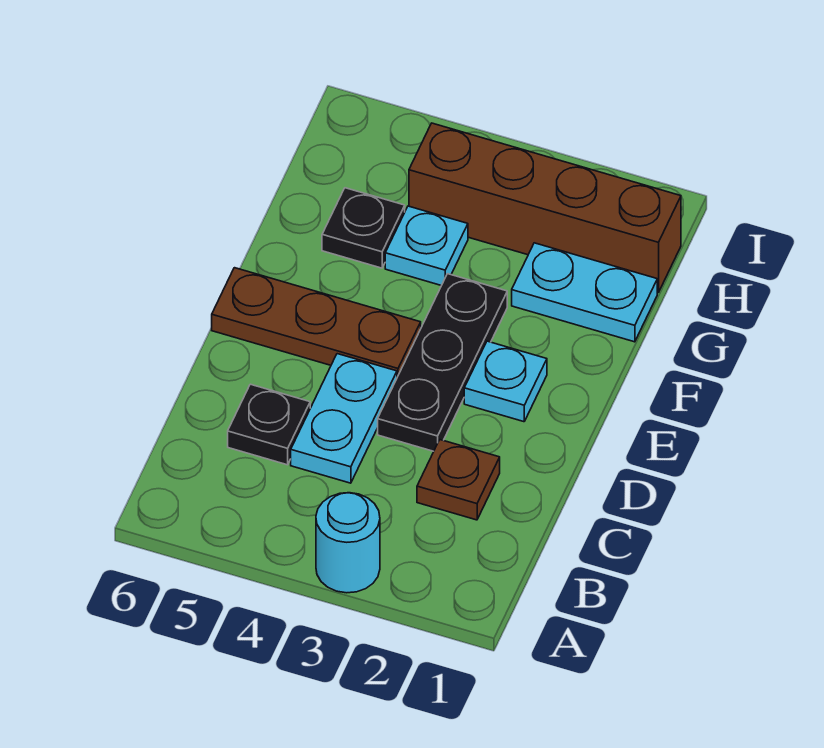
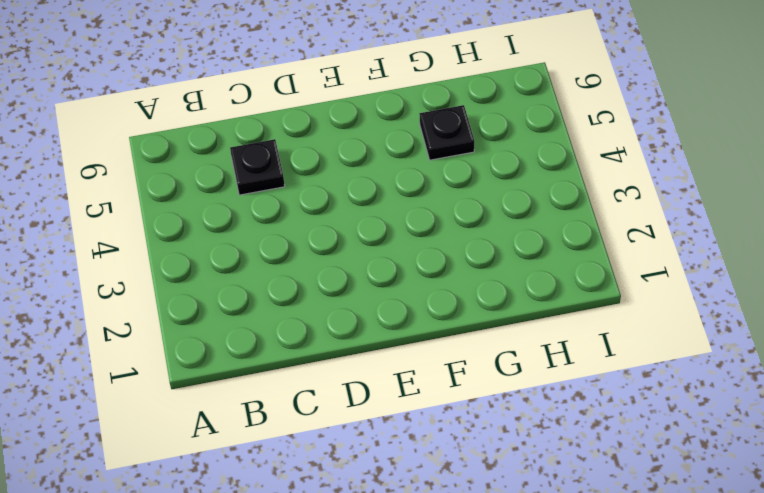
none -> cyan round brick A3 level 1
none -> brown plate C2 level 1

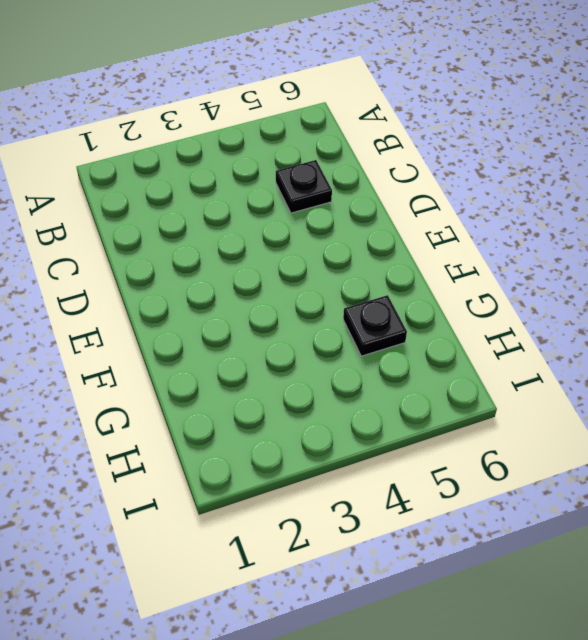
none -> cyan round brick A3 level 1
none -> brown plate C2 level 1

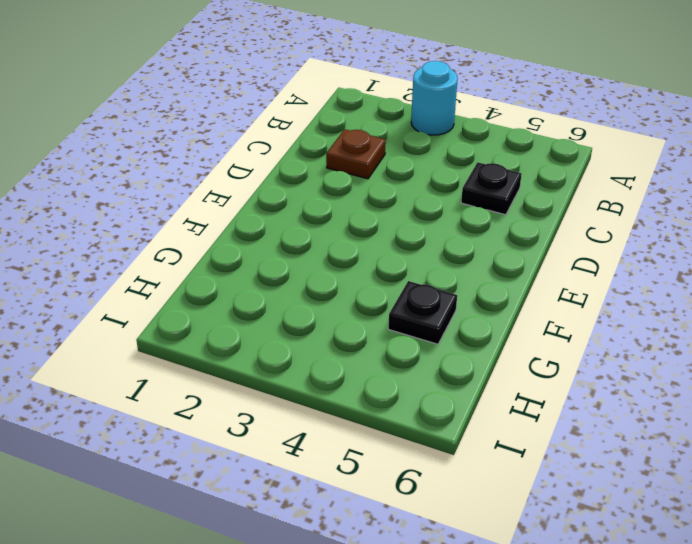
none -> cyan plate C4:D4 level 1
none -> black plate D3:F3 level 1

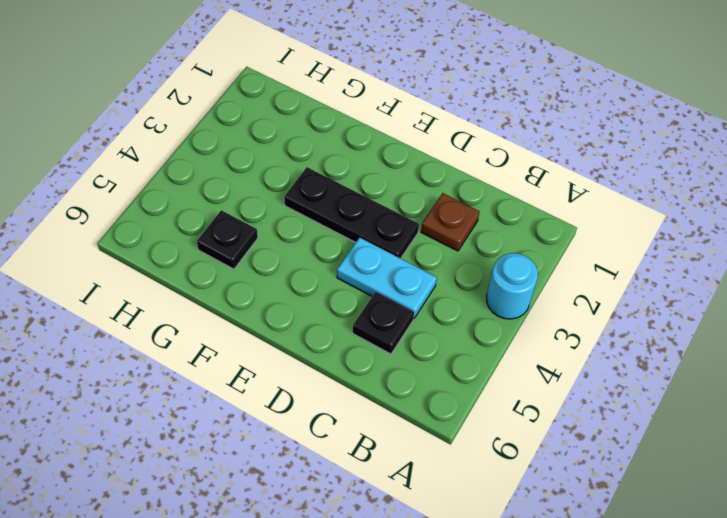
none -> cyan plate E2 level 1
none -> brown plate E4:E6 level 1

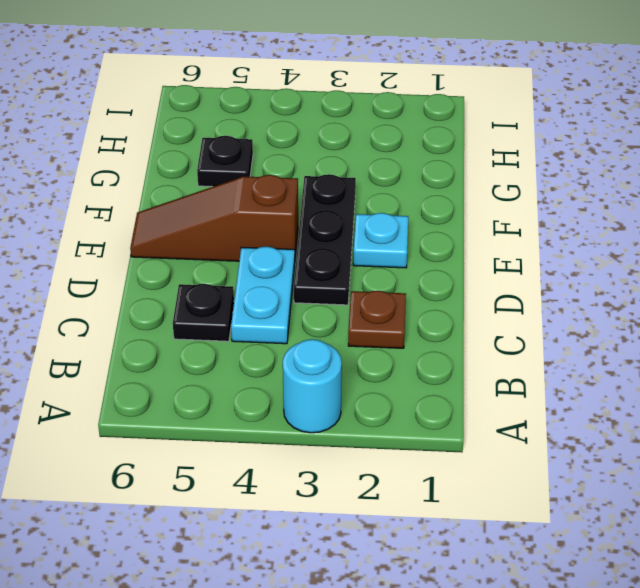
brown slope E4:E6 level 1 top 4 -> brown plate E4:E6 level 1
none -> cyan plate G1:G2 level 1
none -> cyan plate G4 level 1

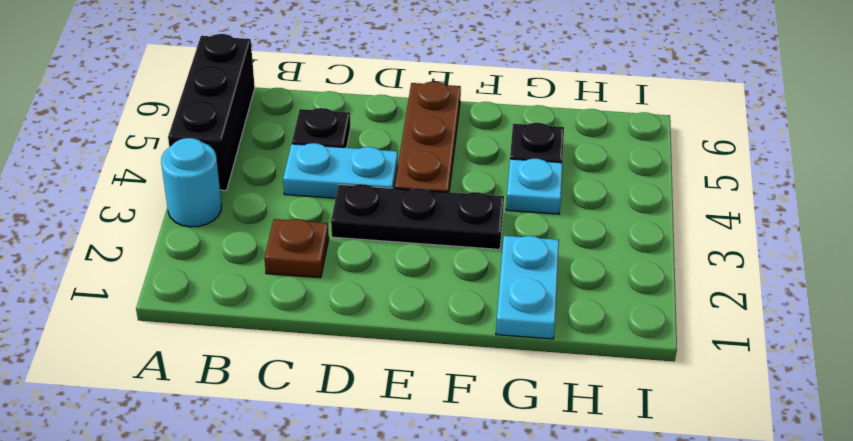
black brick A4:A6 level 1 -> none
none -> cyan plate E2 level 1
none -> brown brick H1:H4 level 1

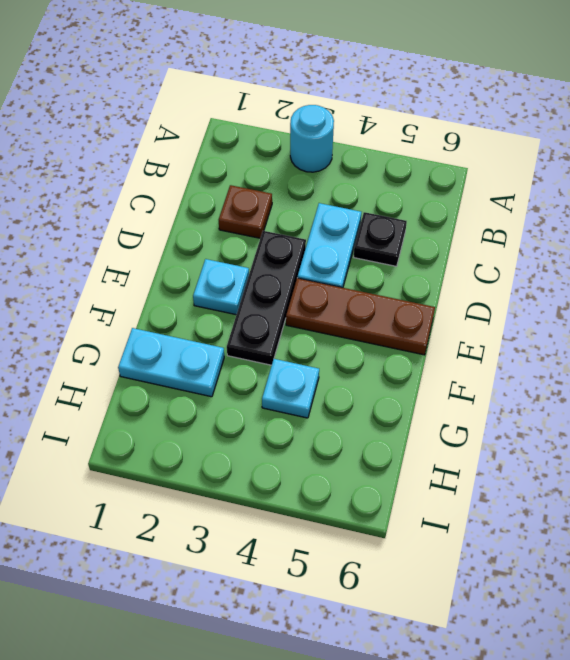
none -> black plate G5 level 1
none -> brown brick H1:H4 level 1

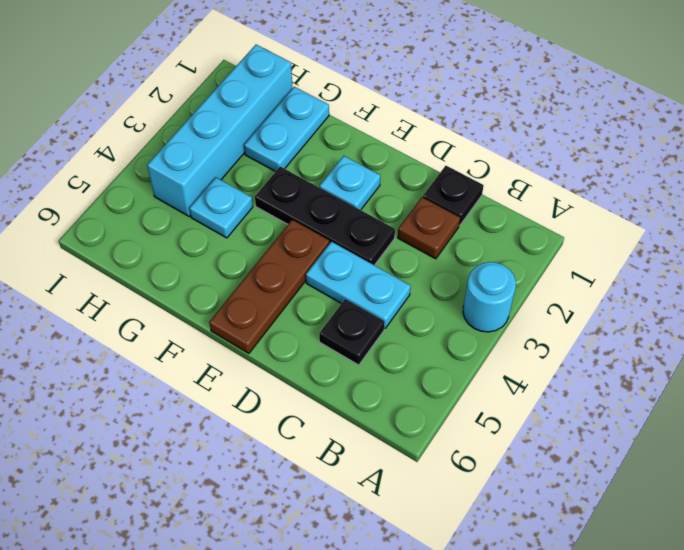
black plate C1 level 1 -> black plate G5 level 1
cyan brick H1:H4 level 1 -> brown brick H1:H4 level 1

